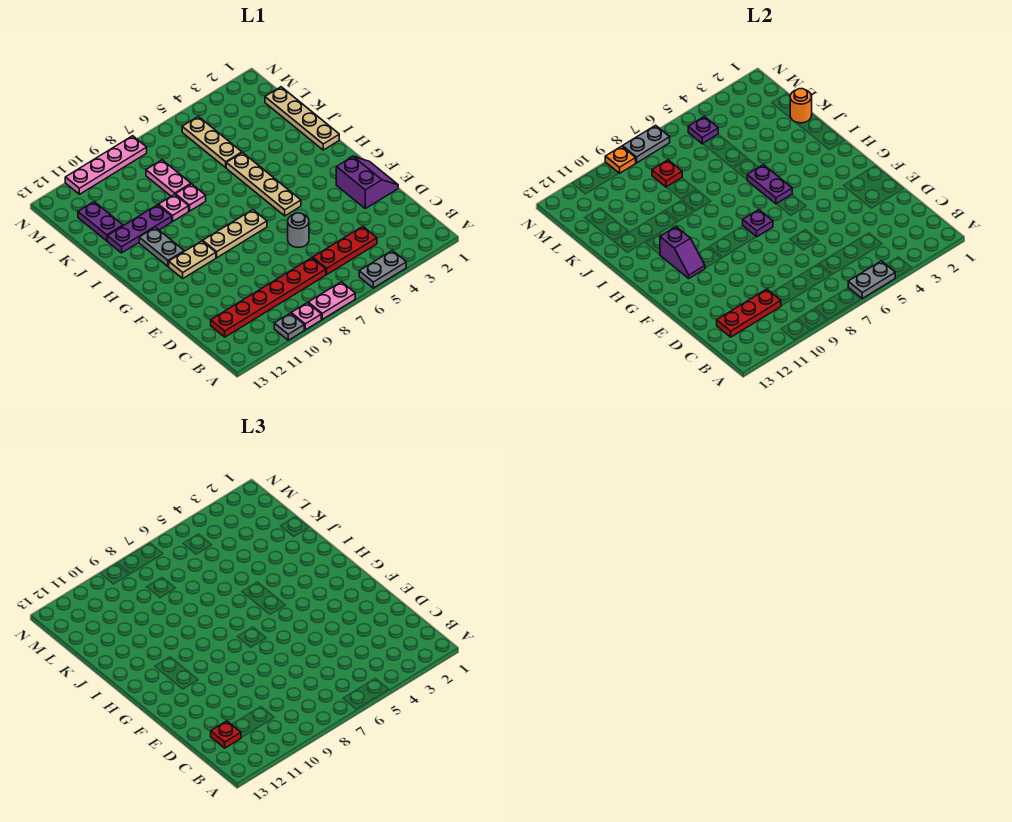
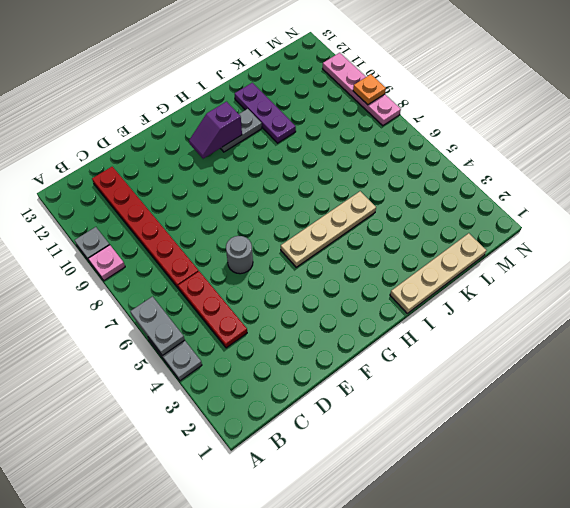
none -> pink plate A7:A8 level 1
none -> purple slope E1:F2 level 1 top 2
none -> tan plate G7:G9 level 1
none -> tan plate G10:G11 level 1

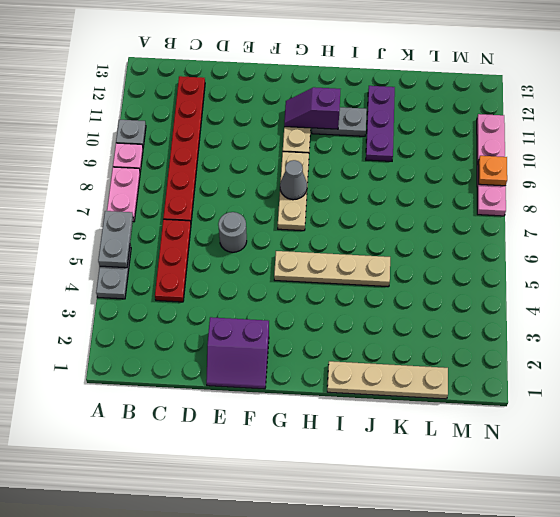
grey cone G8 level 2 -> none
none -> pink plate J8 level 1
none -> pink plate J9 level 1
none -> tan plate K5:M5 level 1
none -> pink plate K8:L8 level 1

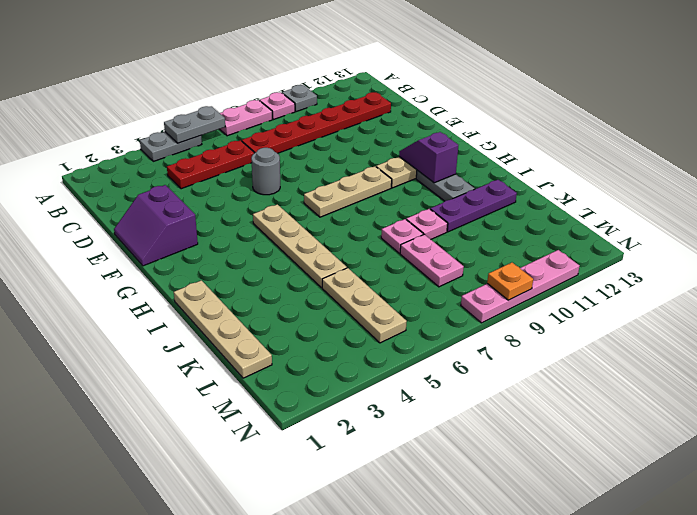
none -> purple plate K12:L12 level 1
none -> red plate C10:C12 level 2
none -> purple plate G7 level 2
none -> purple plate H5:I5 level 2

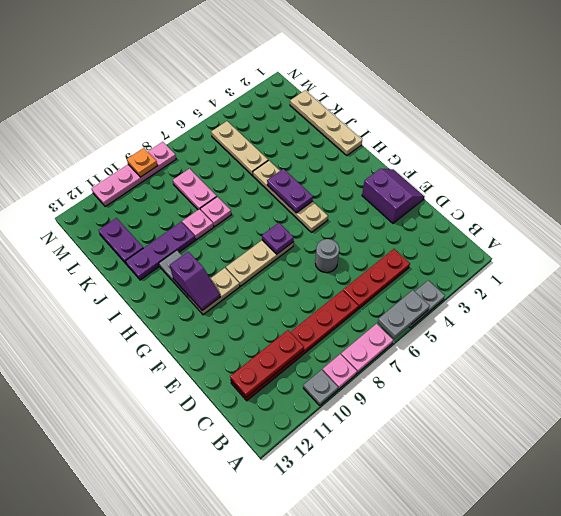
none -> orange round brick K1 level 2
none -> red plate L8 level 2
none -> purple plate M5 level 2
none -> grey plate N7:N8 level 2

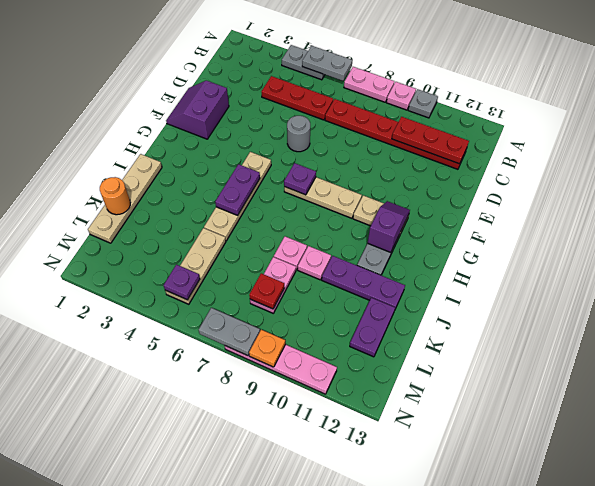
none -> red plate C12 level 3

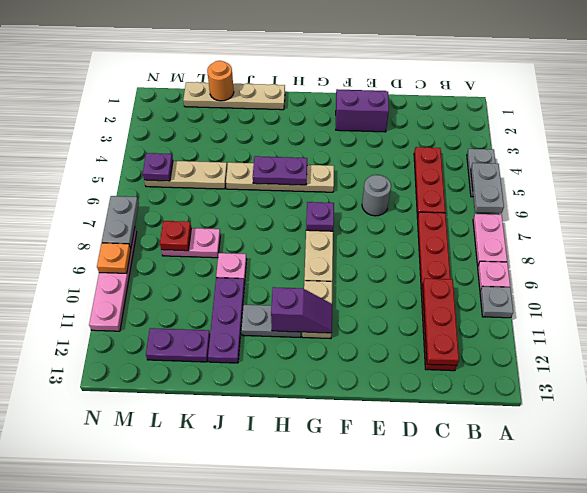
none -> pink plate J8 level 1
none -> red plate C12 level 3

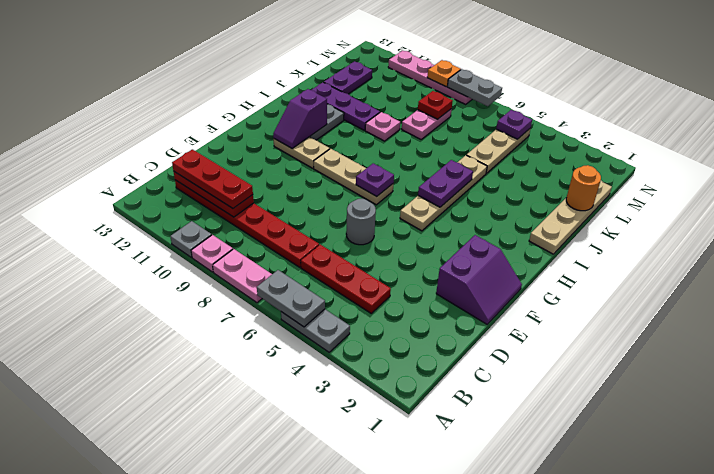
red plate C10:C12 level 3 -> red plate C12 level 3
none -> pink plate J8 level 1

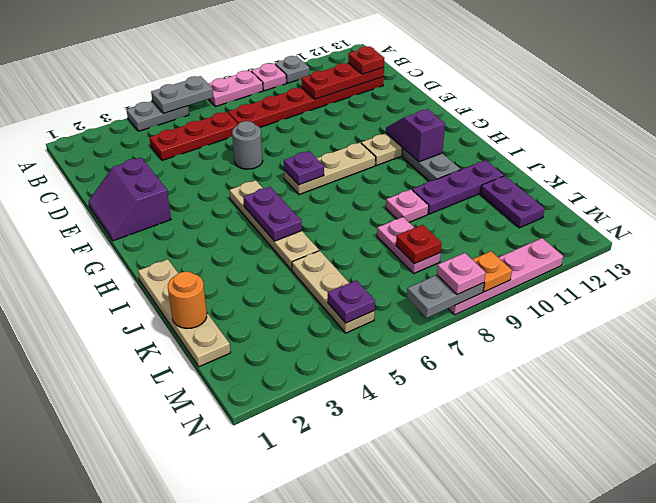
pink plate N8 level 3 -> pink plate J8 level 1

